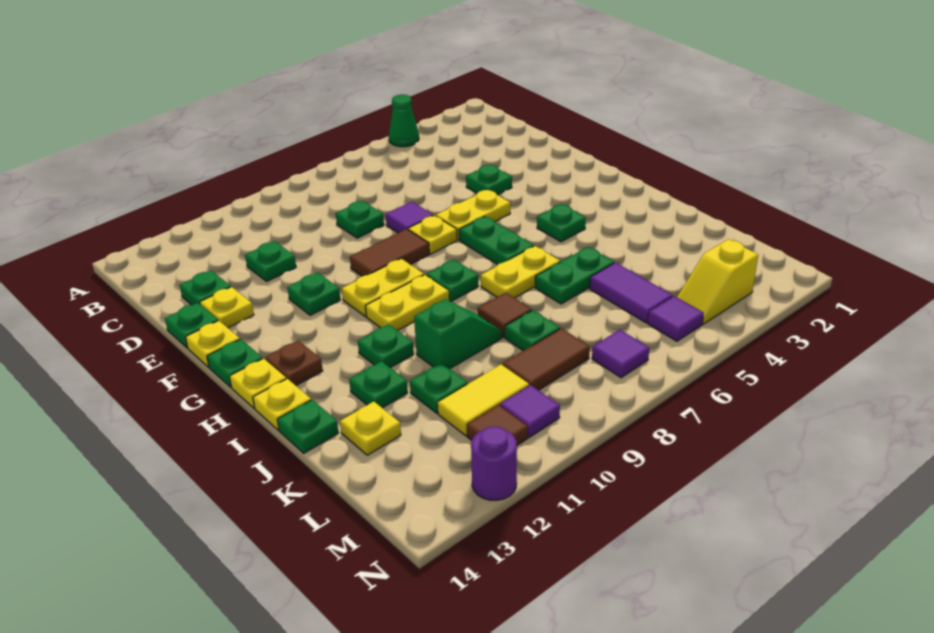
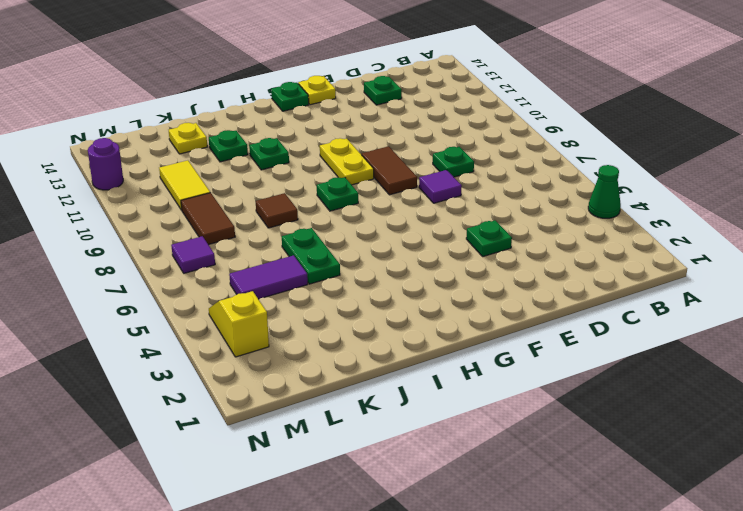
none -> green plate D11 level 1
none -> yellow plate E13 level 1
none -> green plate E14 level 1
none -> yellow plate F5:F6 level 1

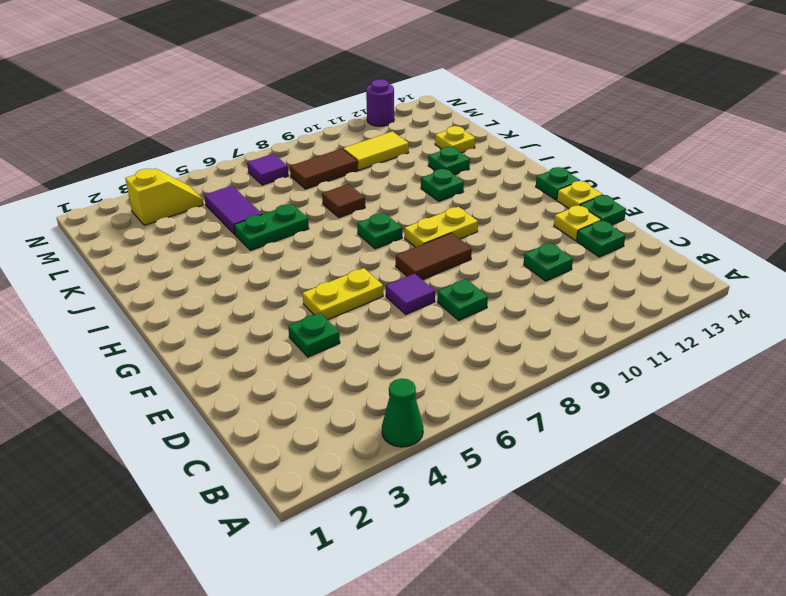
none -> yellow plate F7 level 1
none -> green plate F11 level 1
none -> green plate G6:H6 level 1
none -> green plate H4 level 1

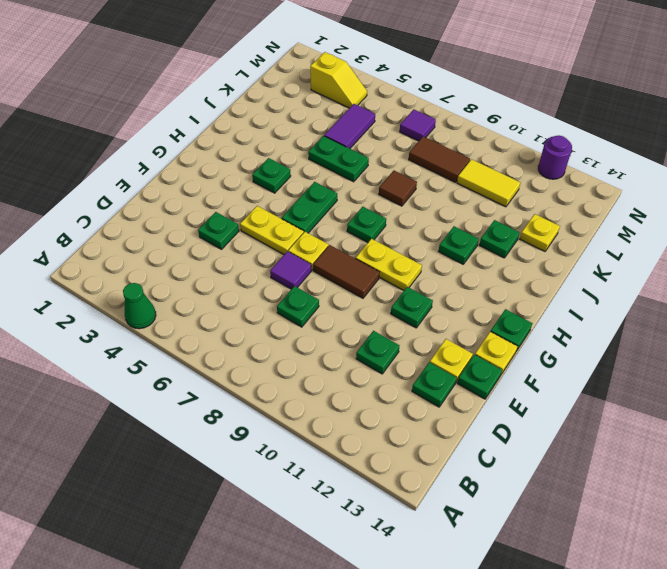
none -> yellow plate H9:H10 level 1
none -> brown plate H13 level 1
none -> yellow plate H14 level 1
none -> yellow plate I6:I7 level 1

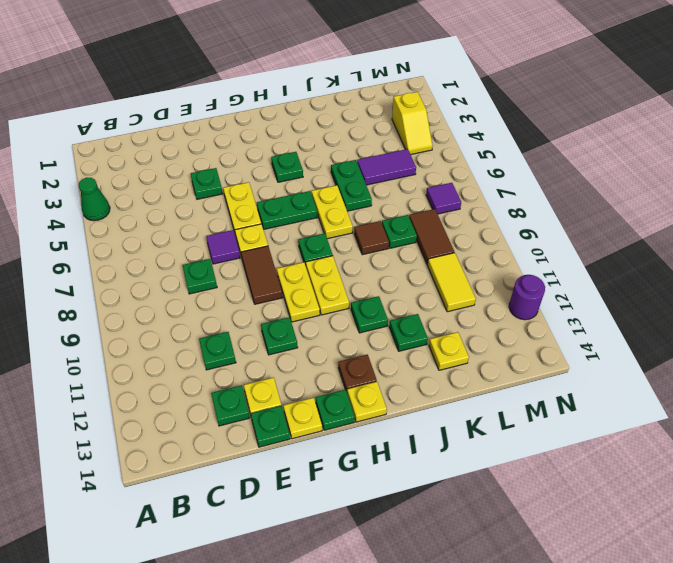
none -> yellow plate I14 level 1
none -> green slope J9:J10 level 1 top 10
none -> green plate J14 level 1
none -> green plate K11 level 1

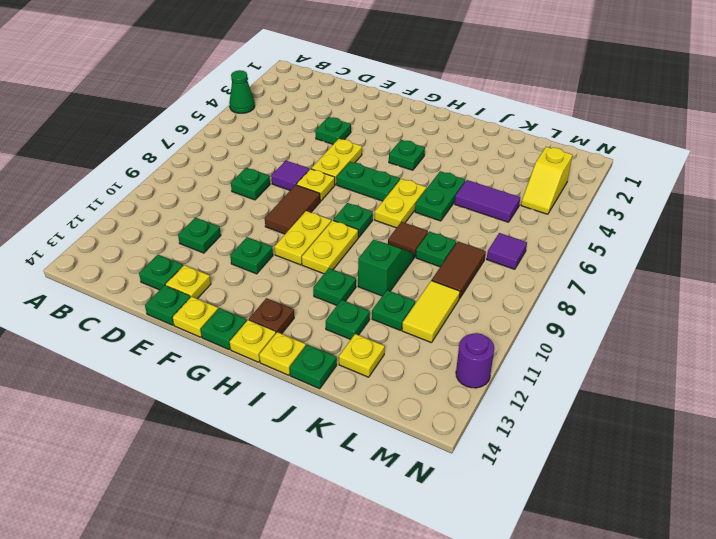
none -> purple tile M5 level 1
none -> purple tile M10 level 1
none -> brown tile M11 level 1

